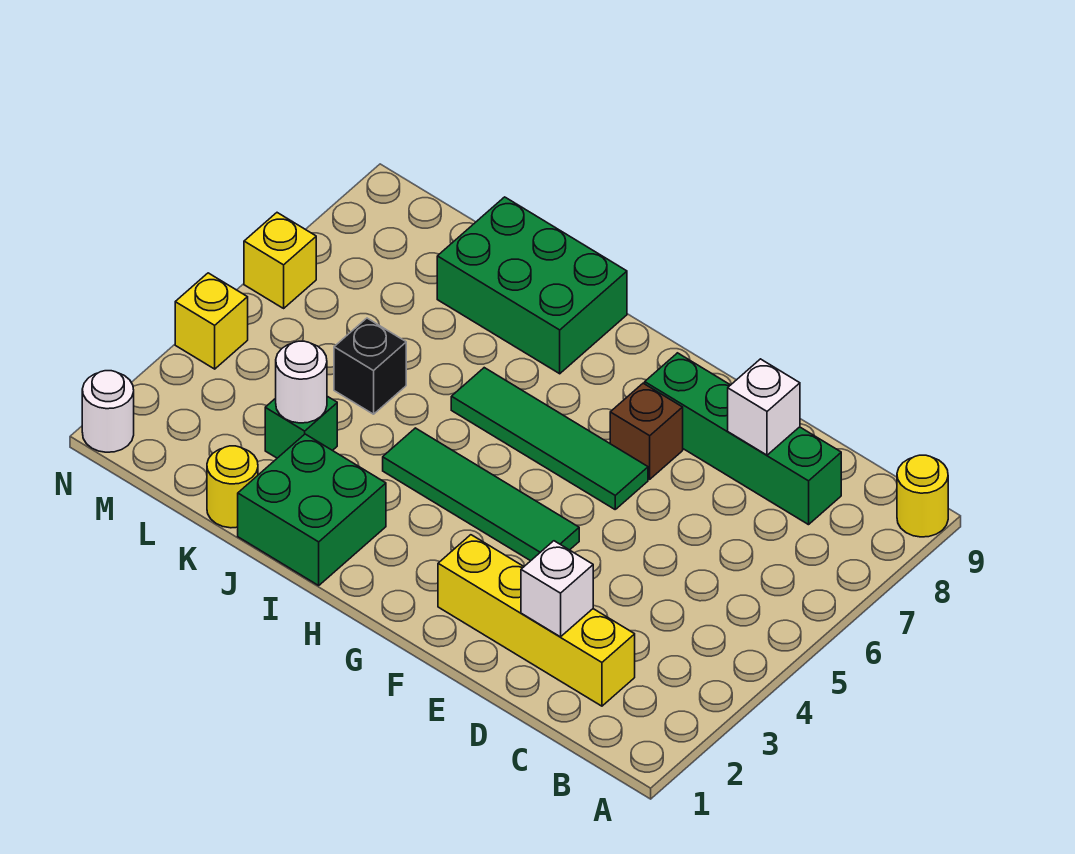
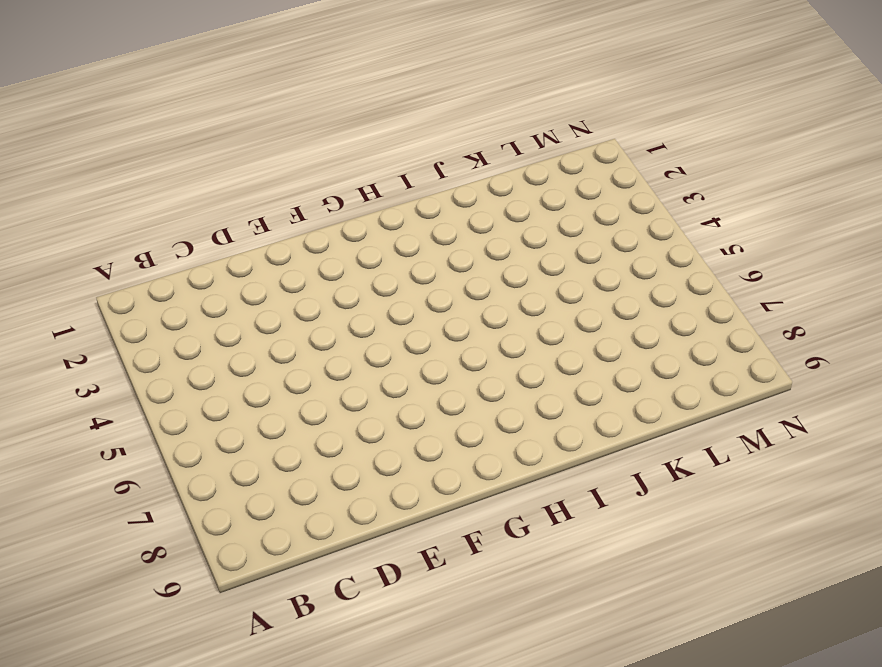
none -> yellow round brick A9 level 1
none -> yellow brick C2:F2 level 1
none -> green brick C8:F8 level 1

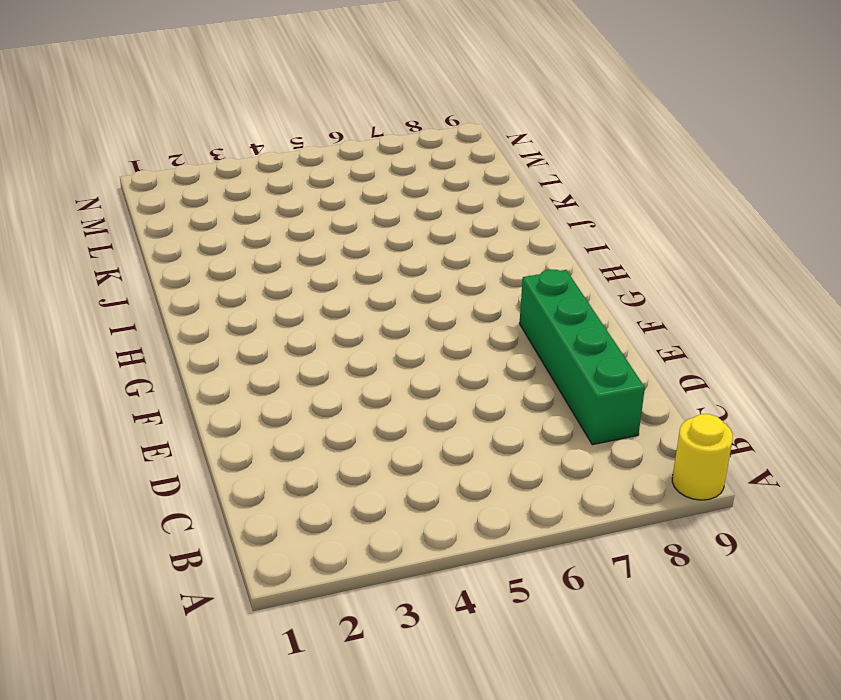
none -> yellow brick C2:F2 level 1
none -> green tile F4:I4 level 1
none -> green tile F6:I6 level 1

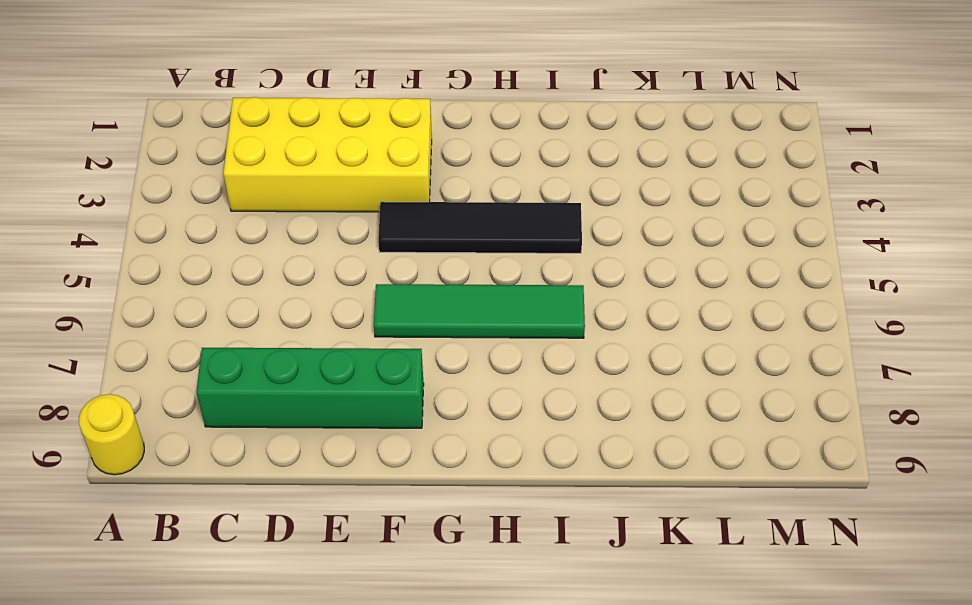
yellow brick C2:F3 level 1 -> yellow brick C2:F2 level 1
black tile F4:I4 level 1 -> green tile F4:I4 level 1
none -> brown brick F7 level 1
none -> green brick I1:J2 level 1
none -> green brick I8:K9 level 1

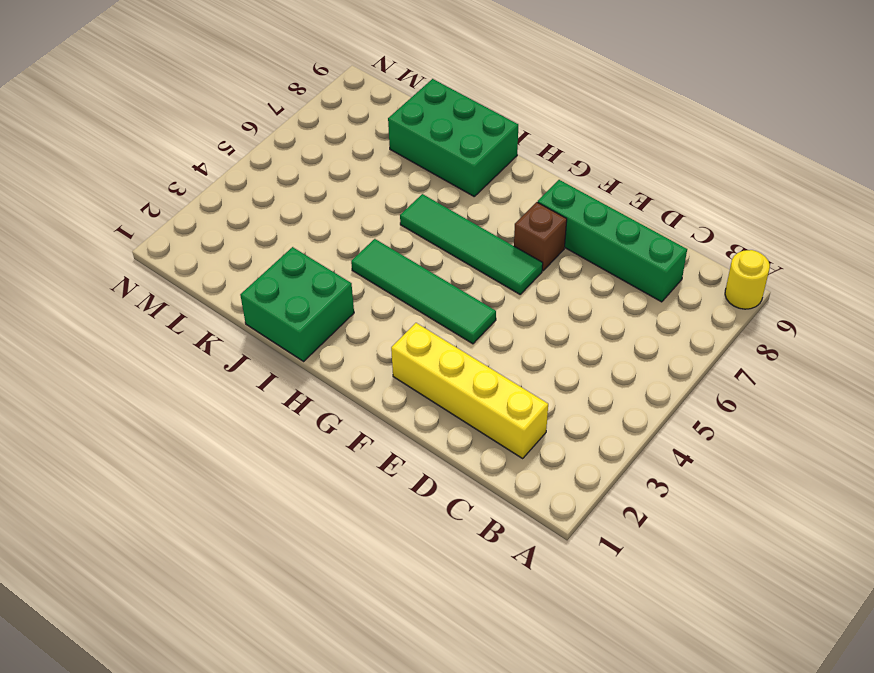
none -> yellow round brick K1 level 1
none -> green brick K3 level 1
none -> black brick K5 level 1

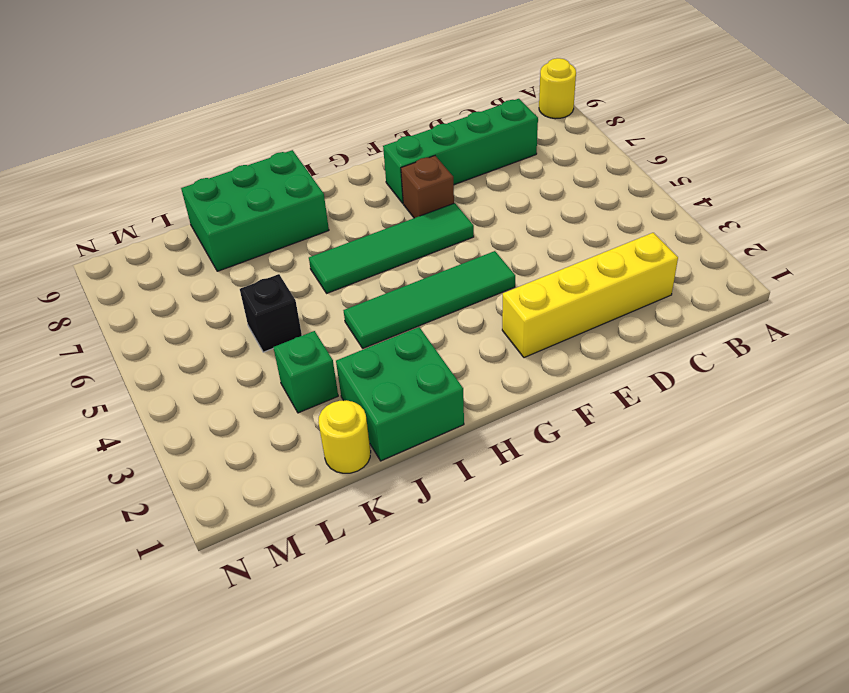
none -> white round brick N1 level 1
none -> yellow brick N4 level 1
none -> yellow brick N6 level 1

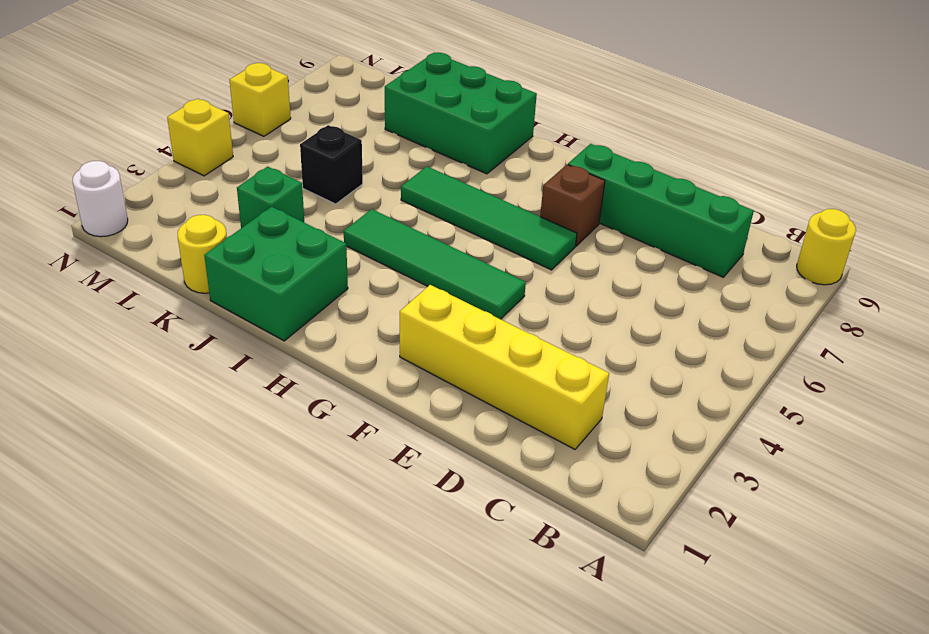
none -> white brick D2 level 2
none -> white brick D8 level 2
none -> white round brick K3 level 2

